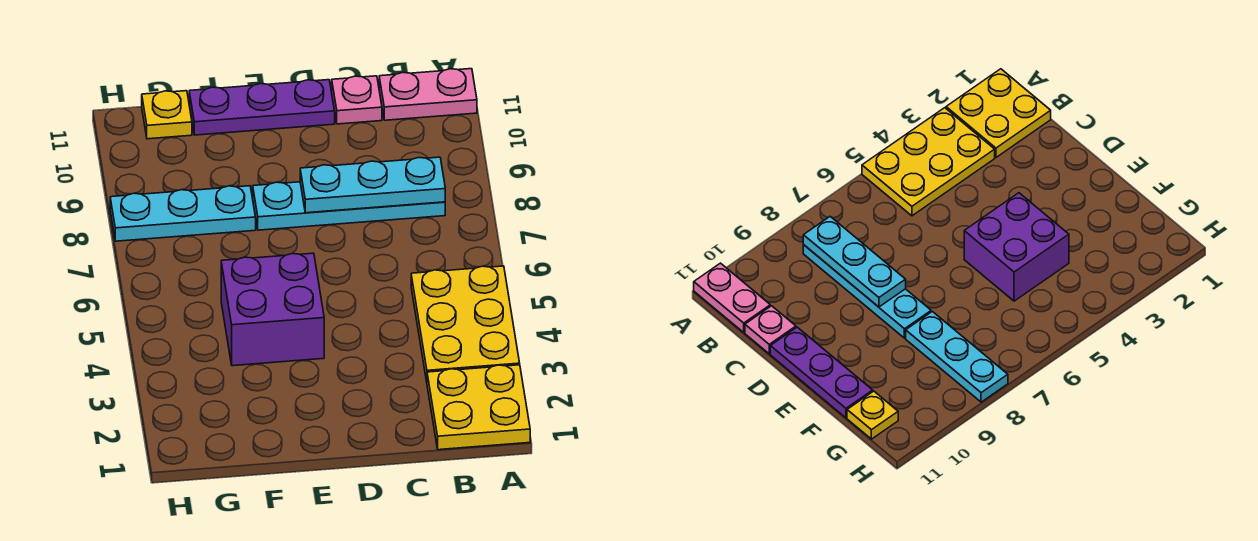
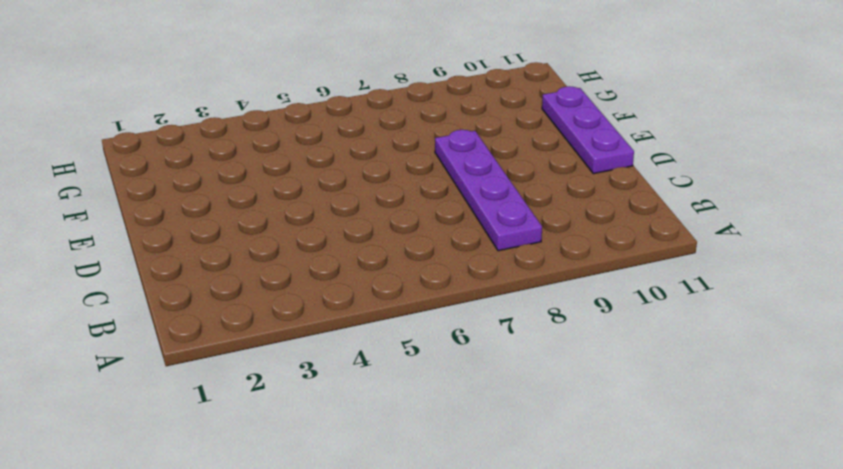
purple plate B8:E8 level 1 -> cyan plate B8:E8 level 1
none -> yellow plate A1:B2 level 1
none -> yellow plate A3:B5 level 1

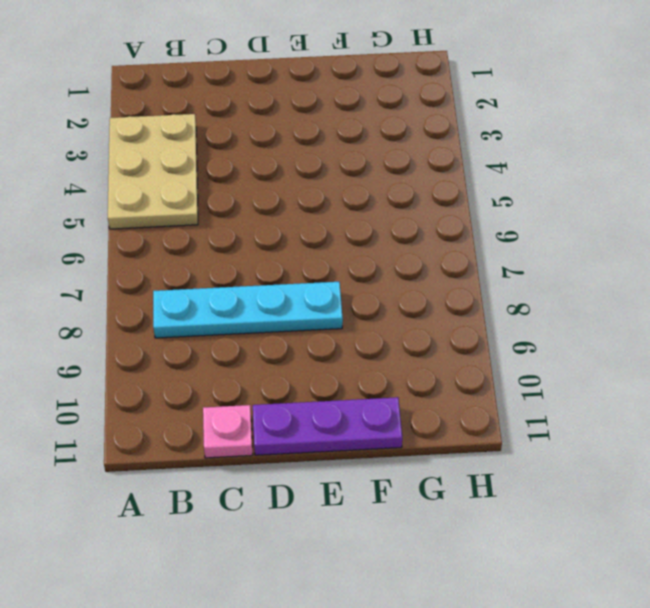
tan plate A3:B5 level 1 -> yellow plate A3:B5 level 1
none -> yellow plate A1:B2 level 1
none -> pink plate A11:B11 level 1

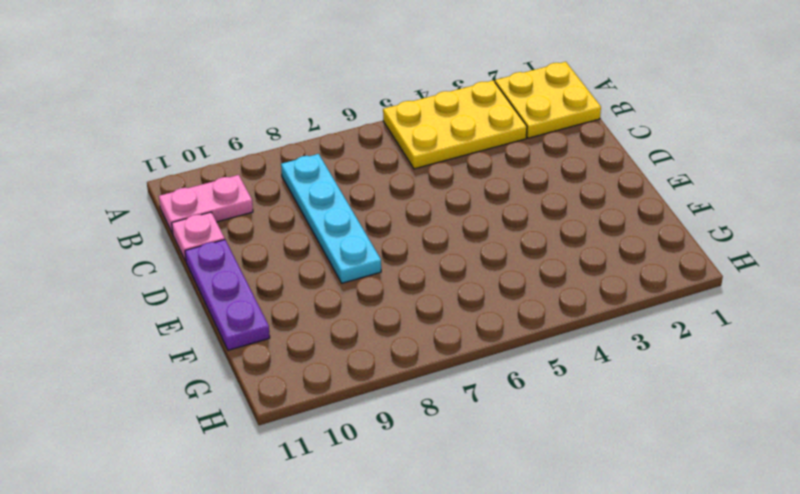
pink plate B10:B11 level 1 -> pink plate A11:B11 level 1
none -> purple brick E4:F5 level 1
none -> cyan plate F8:H8 level 1

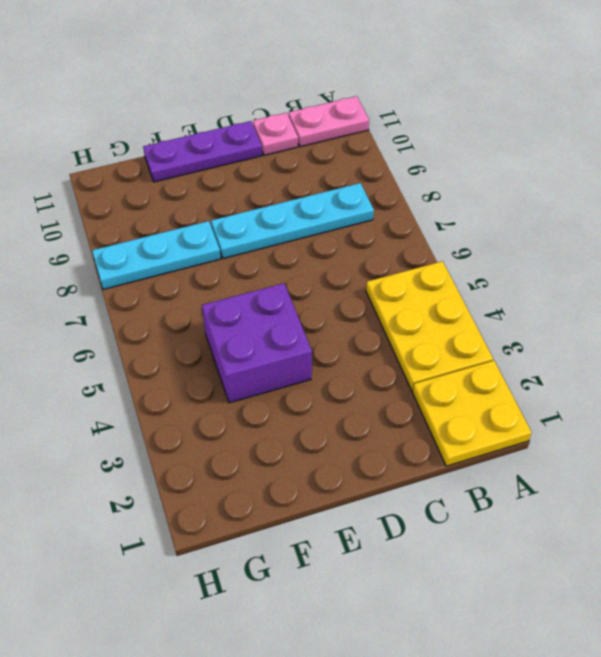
none -> yellow plate G11 level 1
none -> cyan plate B8:D8 level 2

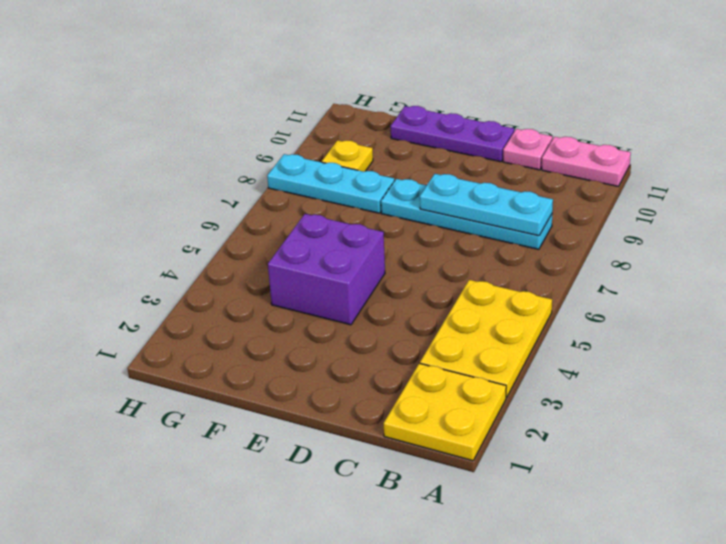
yellow plate G9 level 1 -> yellow plate G11 level 1

